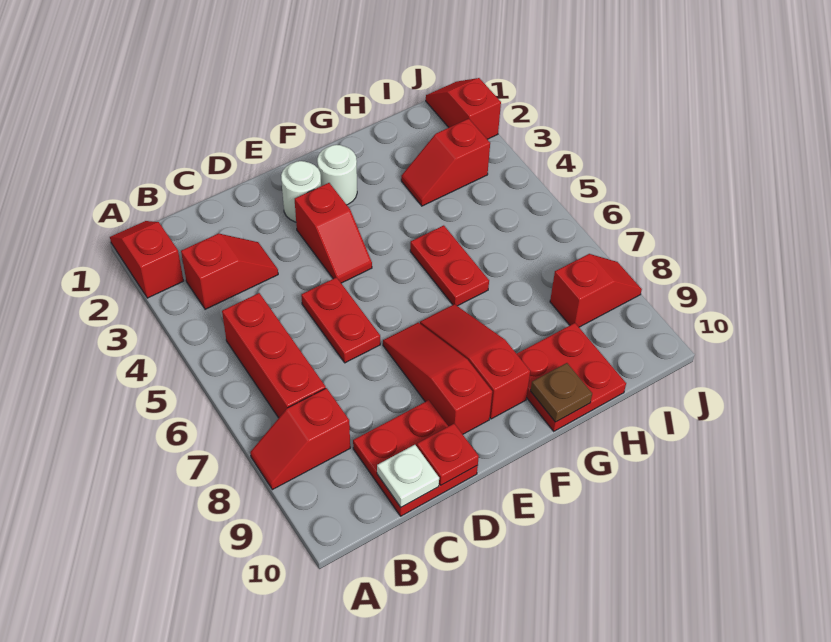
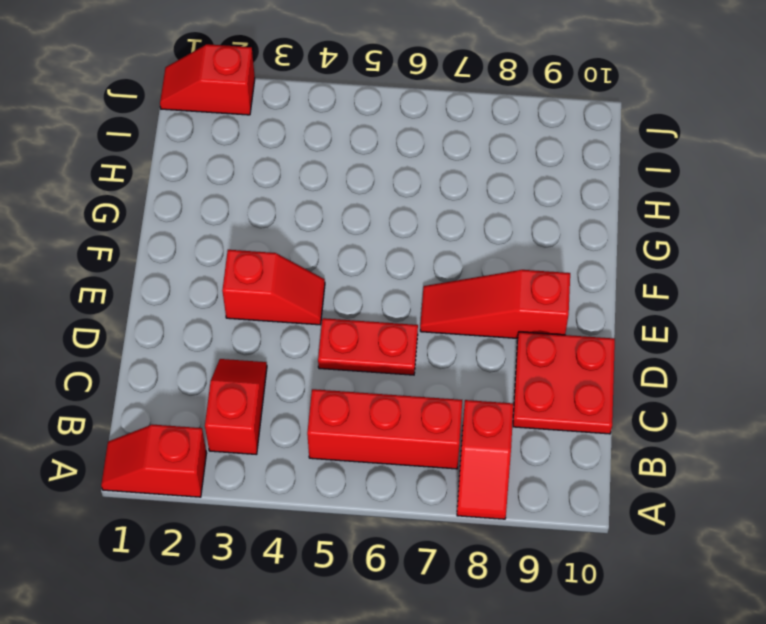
none -> white round brick E2 level 1
none -> white round brick F2 level 1
none -> red slope F7:F9 level 1 top 9

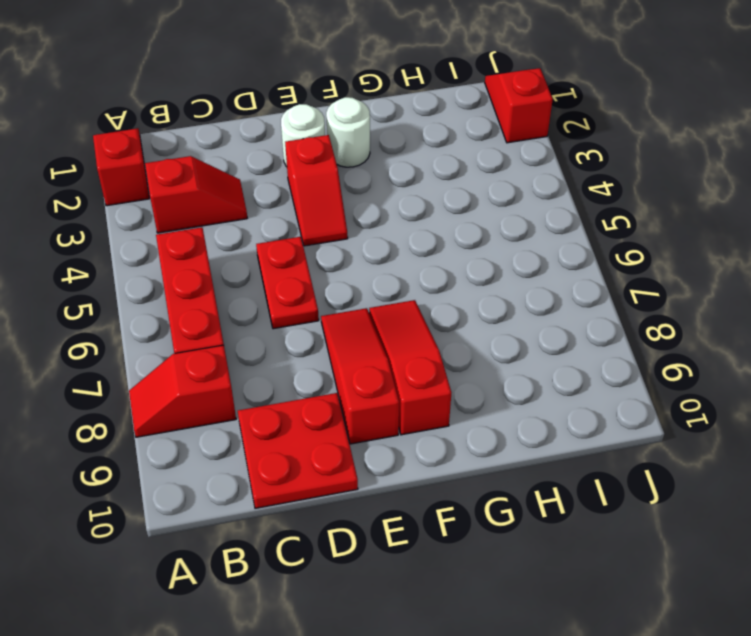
none -> red plate G5:G6 level 1
none -> red plate G9:H10 level 1
none -> red slope H3:I3 level 1 top I

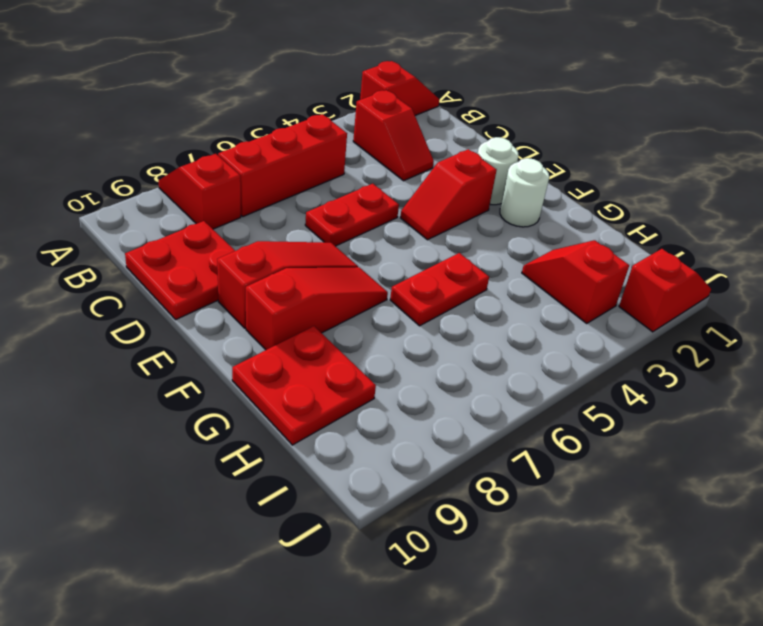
none -> red slope I8:J8 level 1 top I
none -> white plate C10 level 2
none -> red plate D10 level 2

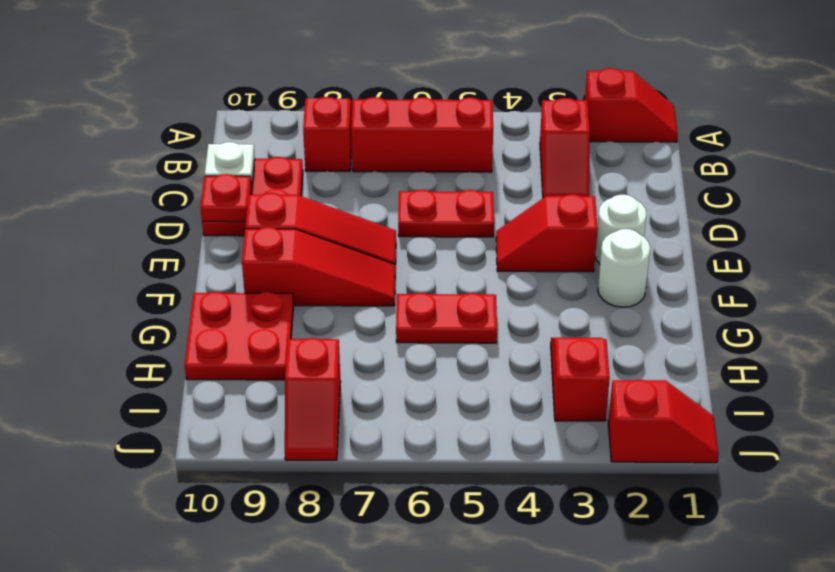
none -> brown plate G10 level 2

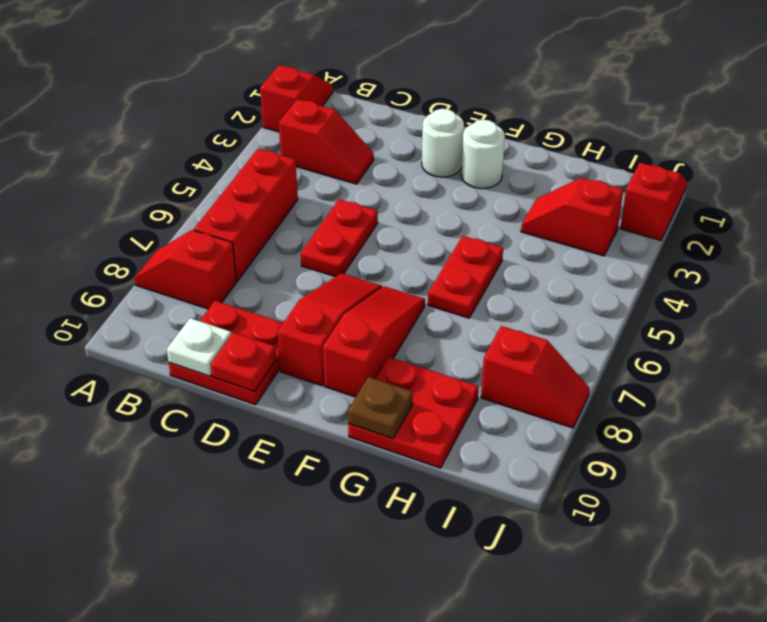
none -> red slope E3:E4 level 1 top 3

